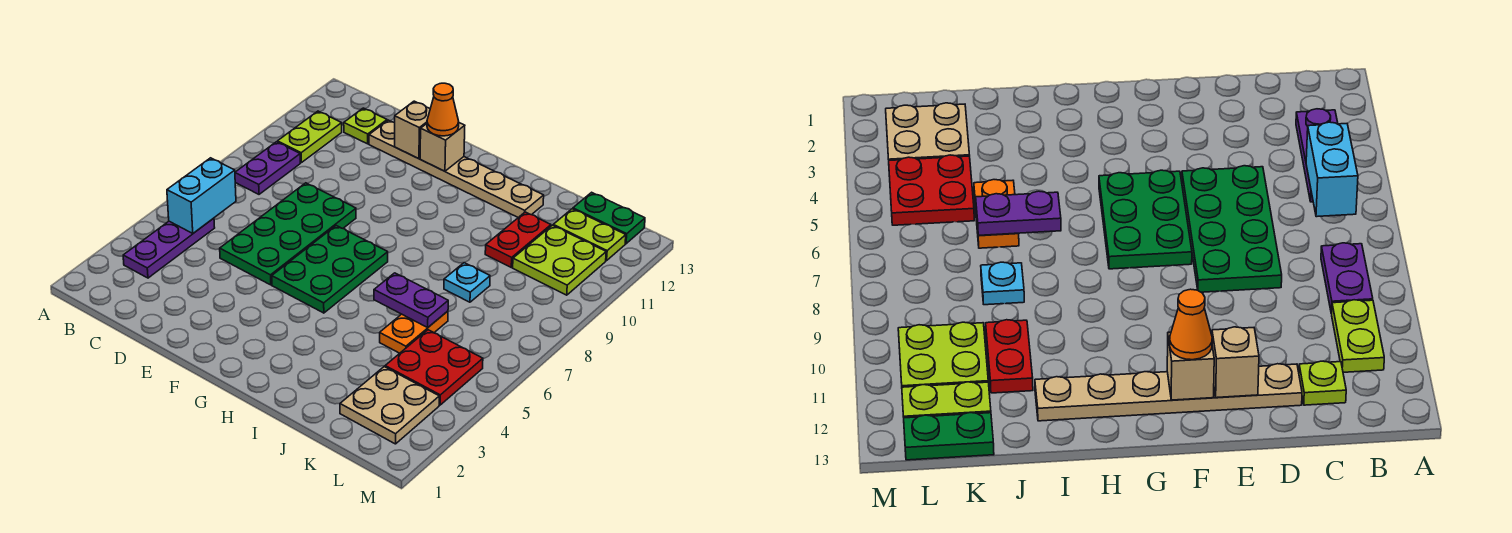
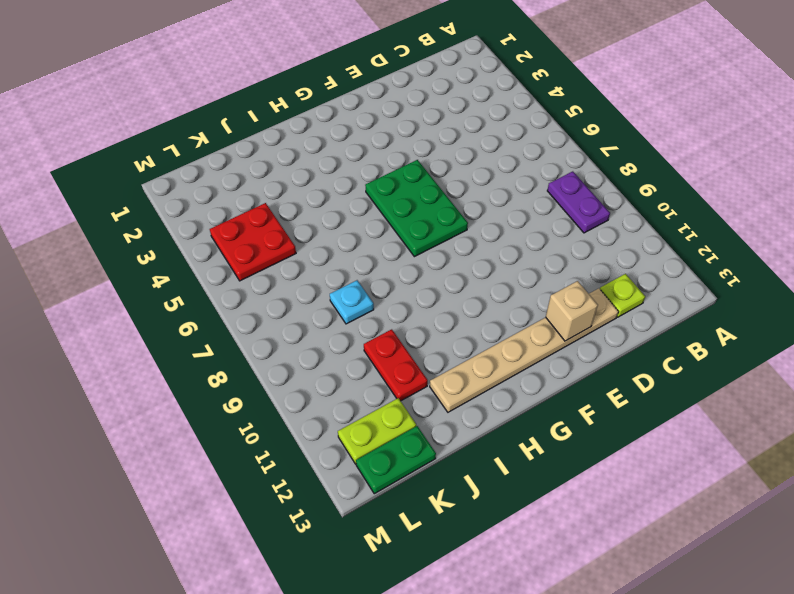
none -> purple plate B3:B5 level 1
none -> lime plate B10:B11 level 1
none -> green plate D5:E8 level 1

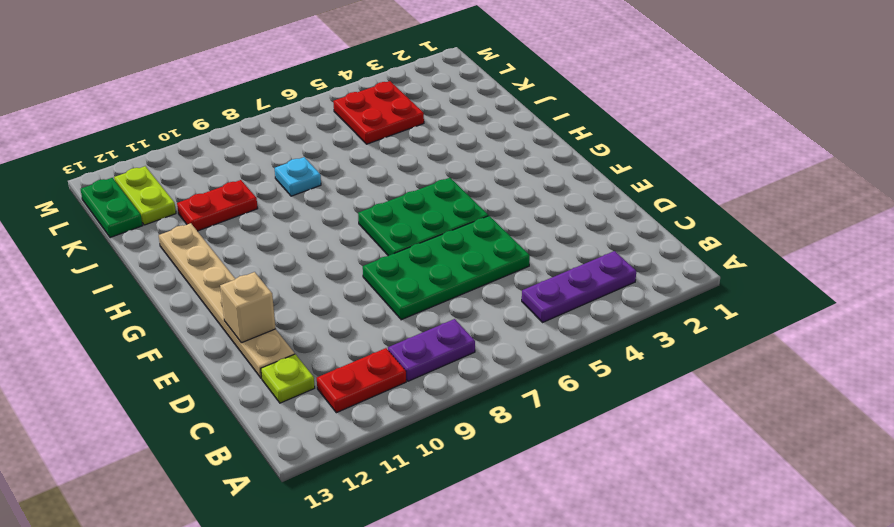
red plate B10:B11 level 1 -> lime plate B10:B11 level 1
none -> orange plate J5:J6 level 1
none -> tan plate K2:L3 level 1
none -> lime plate K10:L11 level 1

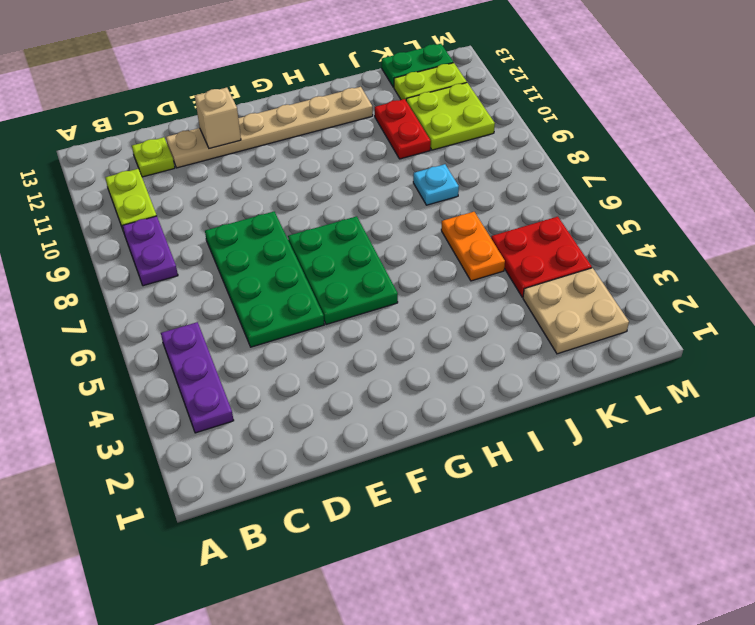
none -> cyan brick B5:B6 level 2
none -> tan brick F12 level 2
none -> purple plate I6:J6 level 2

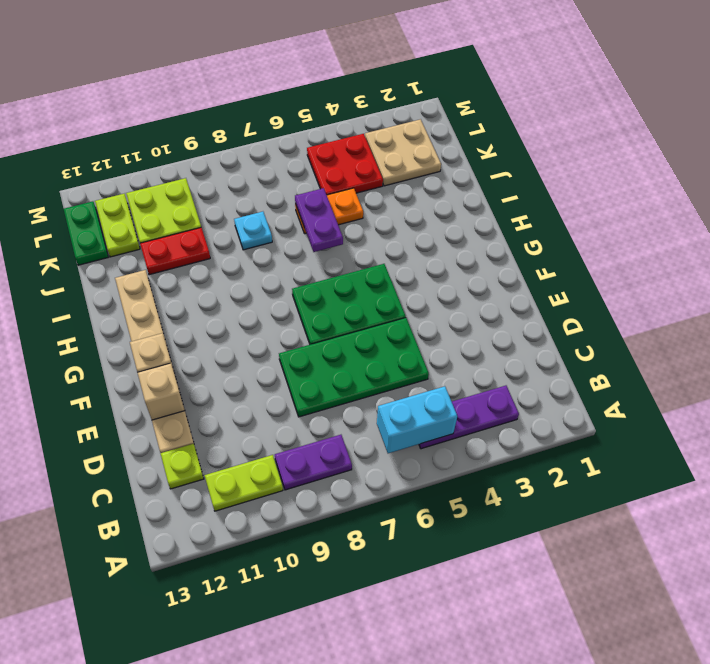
none -> orange cone F12 level 3

